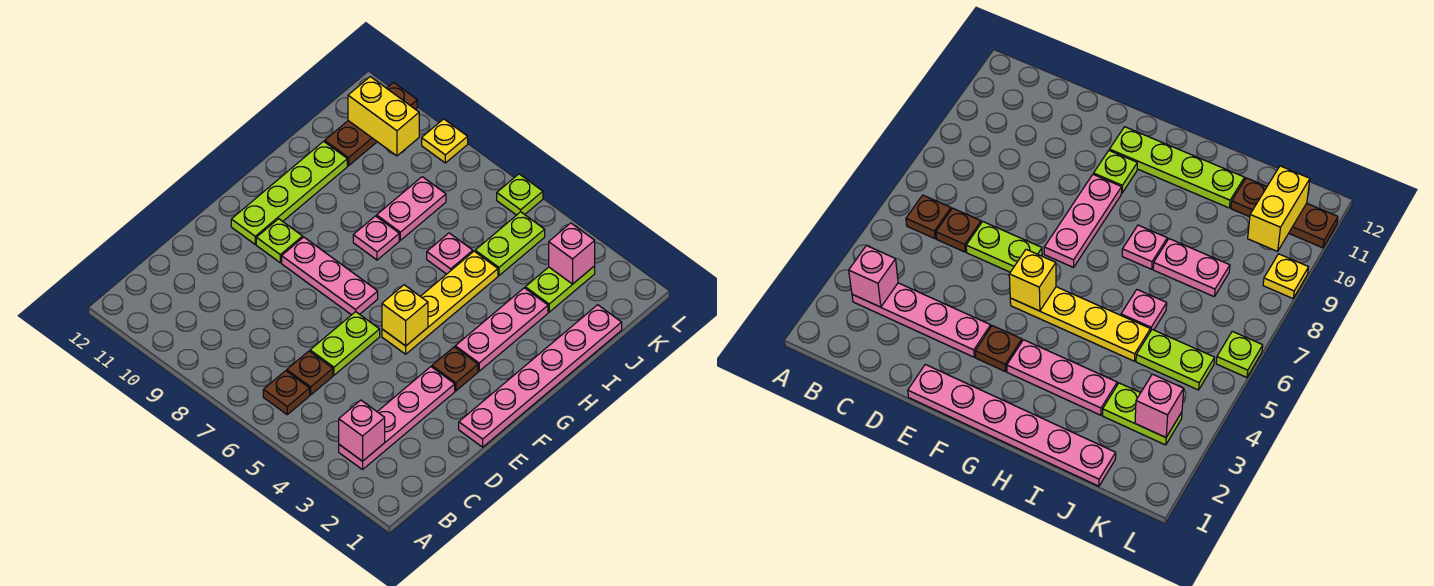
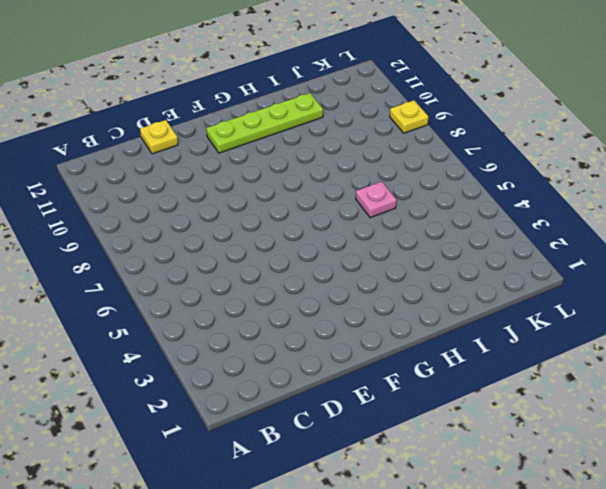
yellow plate D12 level 1 -> none
none -> pink plate B3:E3 level 1
none -> brown plate B6 level 1
none -> brown plate C6 level 1

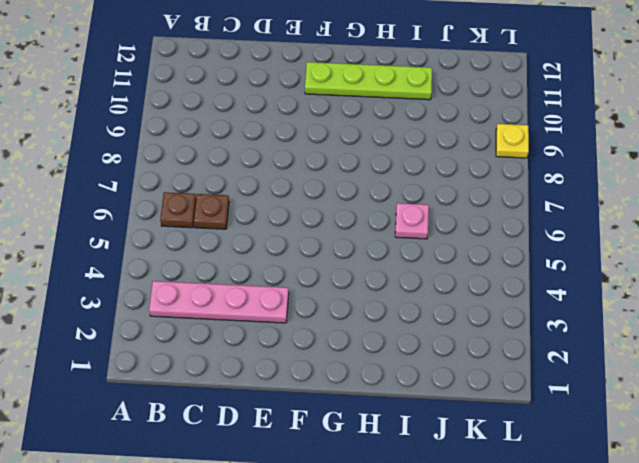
none -> lime plate D6:E6 level 1
none -> pink plate E1:J1 level 1
none -> brown plate F3 level 1

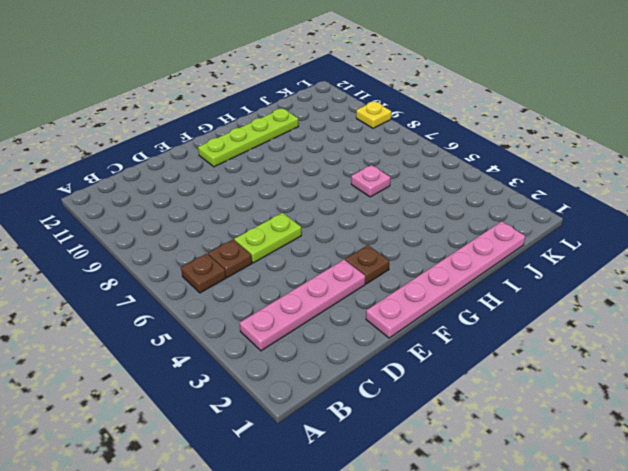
none -> yellow plate F5:I5 level 1
none -> pink plate F7:F9 level 1
none -> lime plate F10 level 1

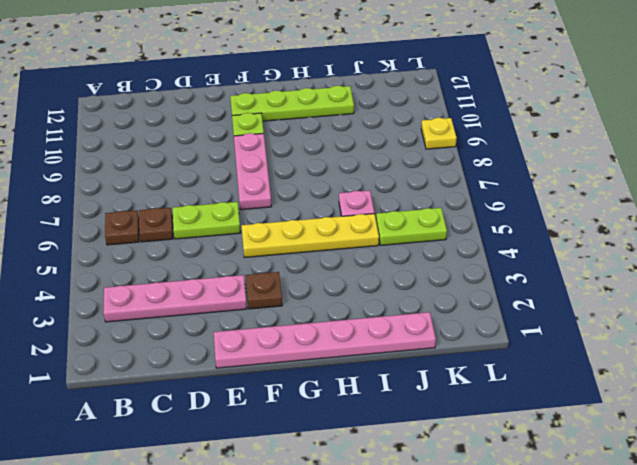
none -> pink plate G3:I3 level 1
none -> pink plate H8 level 1
none -> pink plate I8:J8 level 1

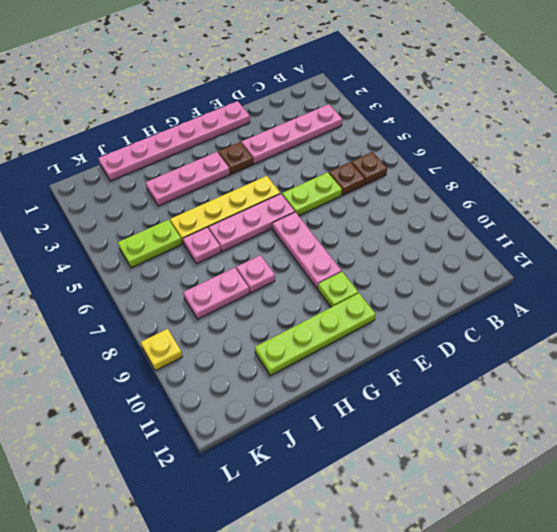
pink plate F6:H6 level 1 -> none
none -> lime plate J3:K3 level 1
none -> brown plate J11:L11 level 1
none -> lime plate L6 level 1

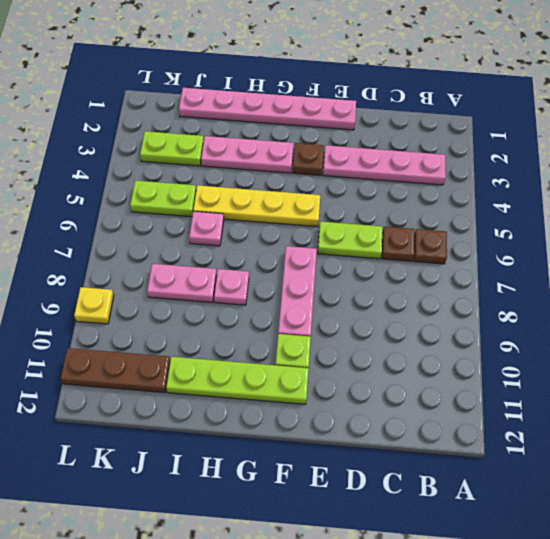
none -> lime plate L6 level 1
none -> pink brick B3 level 2
none -> yellow brick F5 level 2

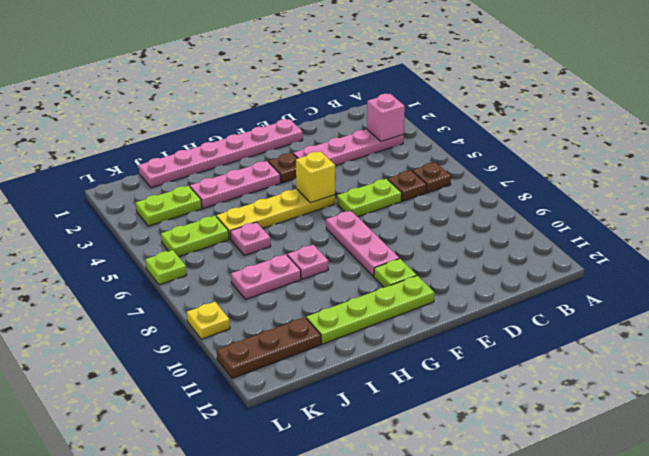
none -> pink brick K3 level 2
none -> yellow brick K10:K11 level 2

